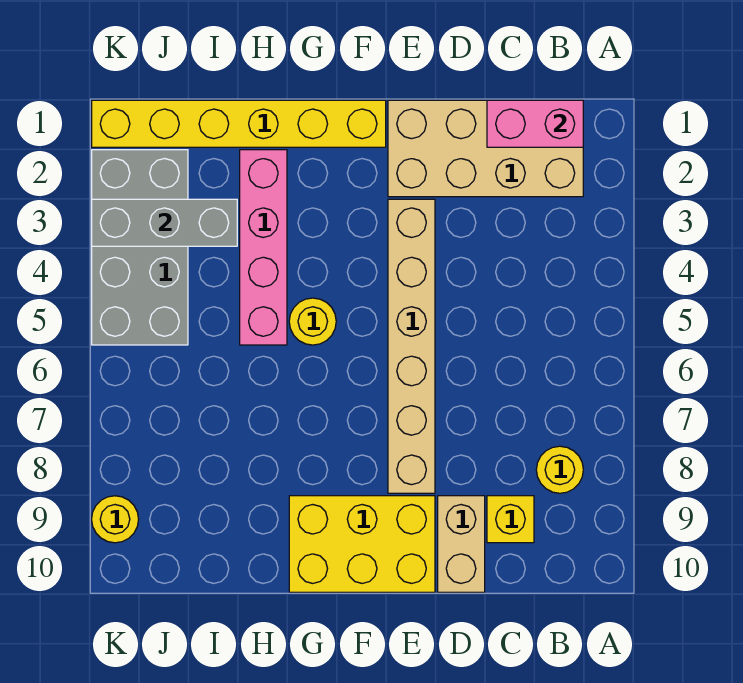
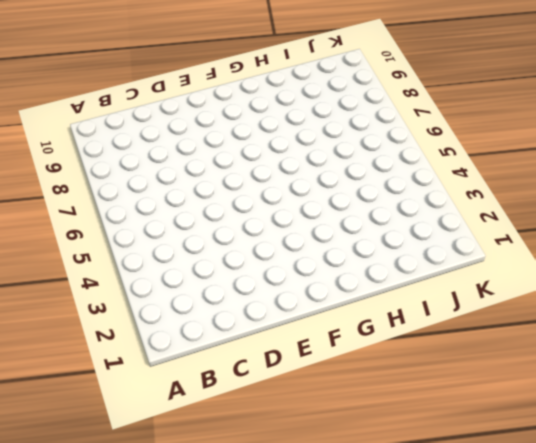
none -> tan brick B1:E2 level 1
none -> yellow round brick B8 level 1
none -> yellow brick C9 level 1

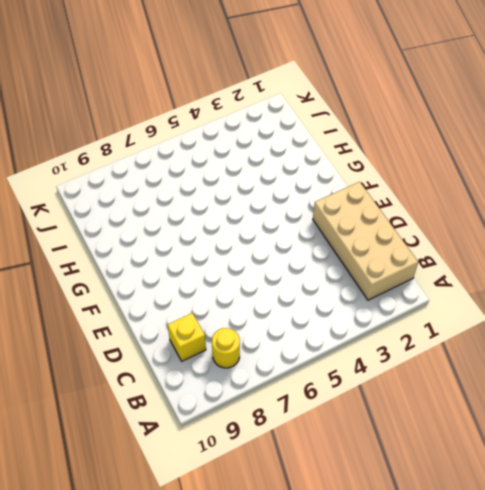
none -> tan brick D9:D10 level 1
none -> tan brick E3:E8 level 1
none -> yellow brick E9:G10 level 1

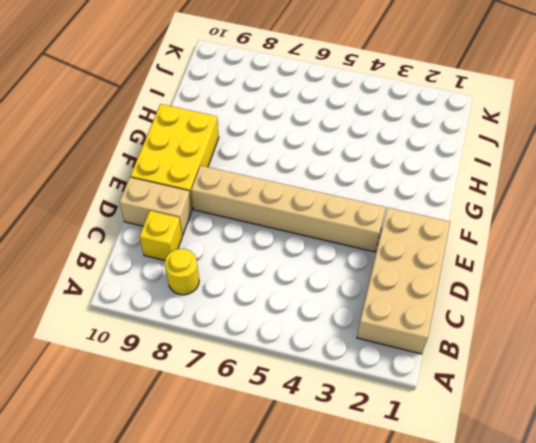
none -> yellow brick F1:K1 level 1
none -> yellow round brick G5 level 1
none -> pink brick H2:H5 level 1

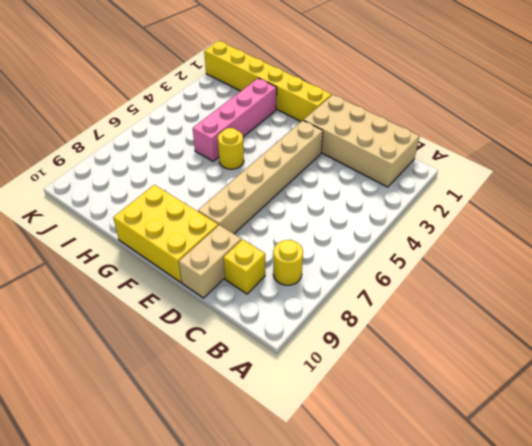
none -> grey brick J2:K5 level 1
none -> yellow round brick K9 level 1
none -> pink brick B1:C1 level 2

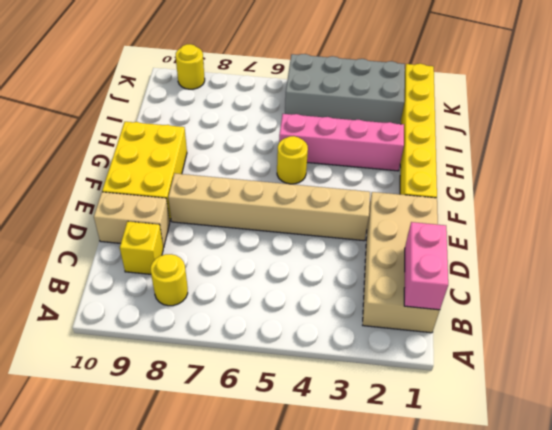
none -> grey brick I3:K3 level 2

